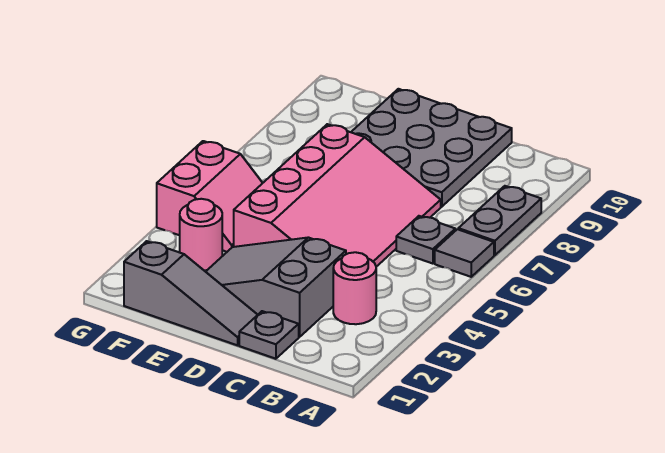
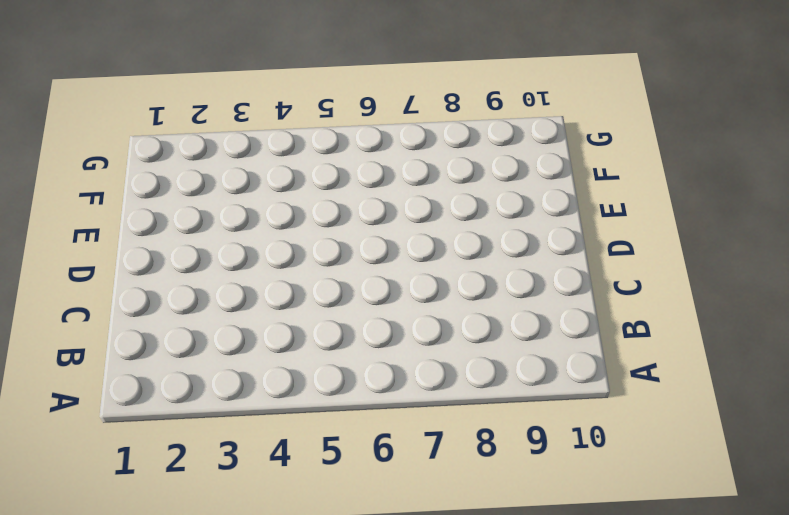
none -> grey tile A6 level 1
none -> grey plate A7:A8 level 1

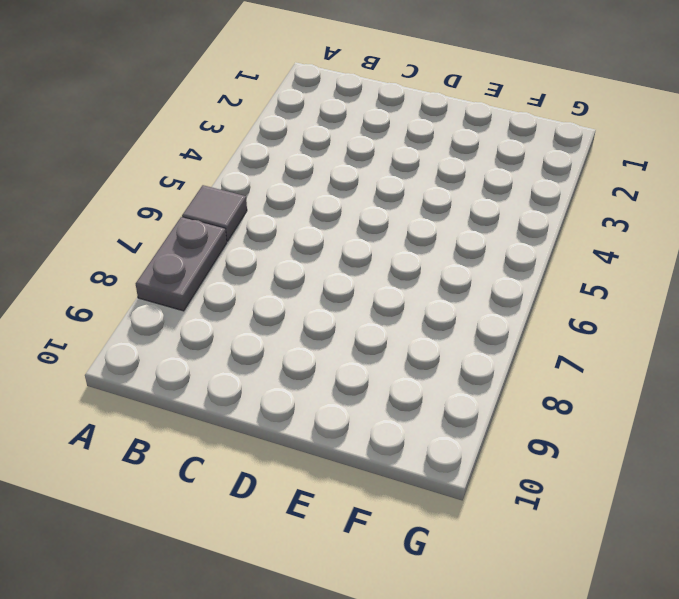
none -> pink round brick B3 level 1
none -> grey plate B6 level 1

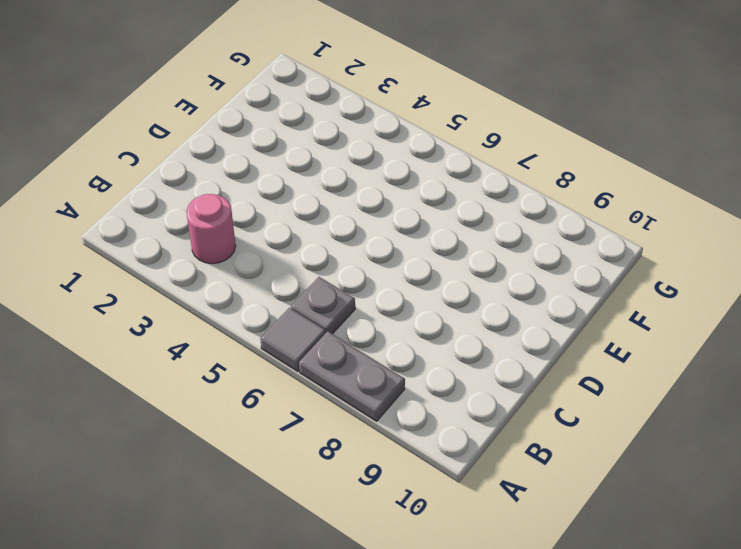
none -> grey plate C1 level 1
none -> grey slope C2:E3 level 1 top C

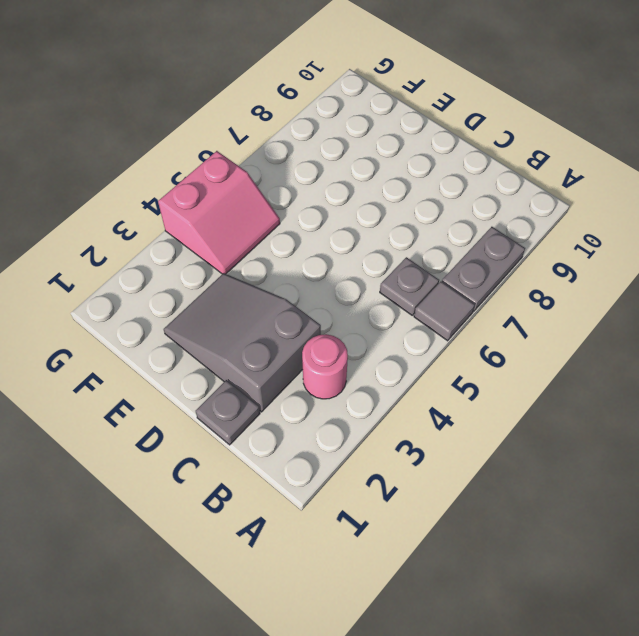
none -> pink slope C4:E7 level 1 top E
none -> grey plate C8:E10 level 1

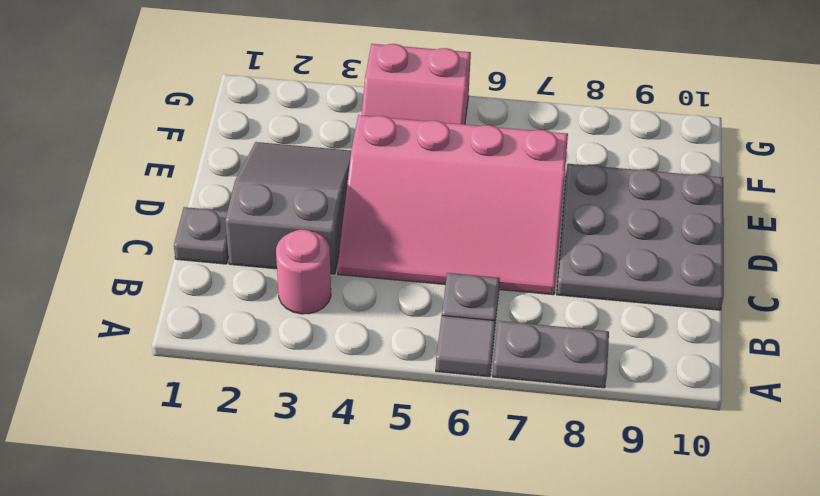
none -> grey slope D1:F1 level 1 top F
none -> pink round brick F3 level 1

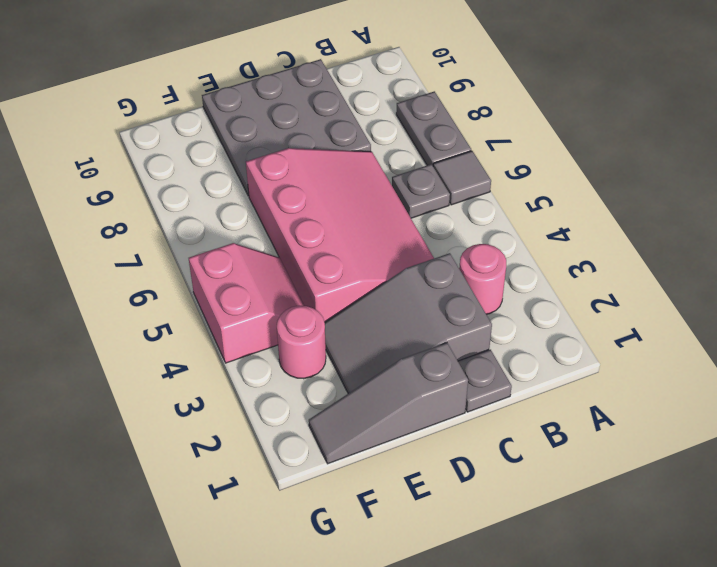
grey slope D1:F1 level 1 top D -> grey slope D1:F1 level 1 top F

